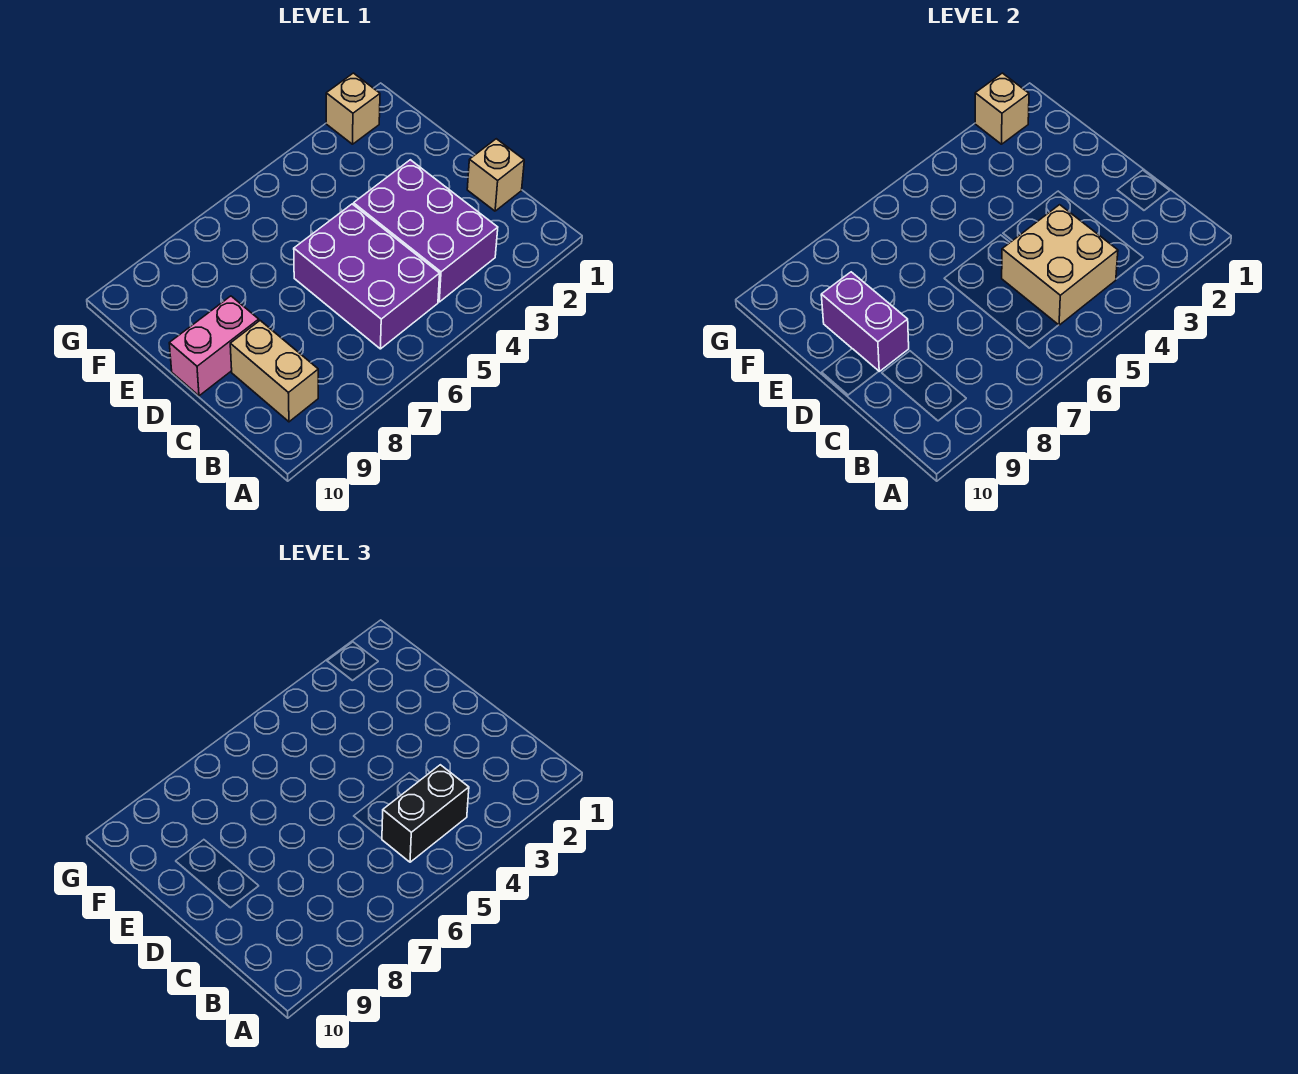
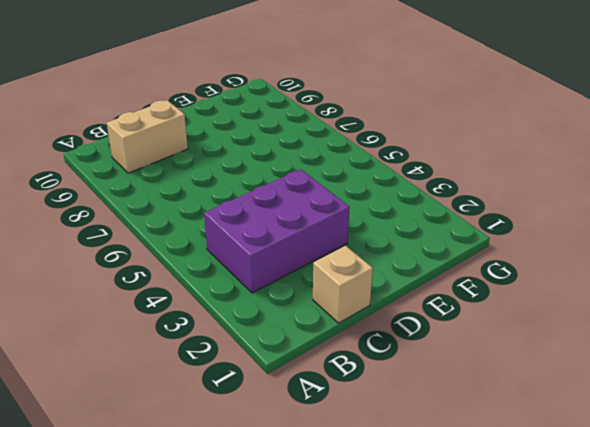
none -> purple brick B5:D6 level 1
none -> pink brick D9:D10 level 1

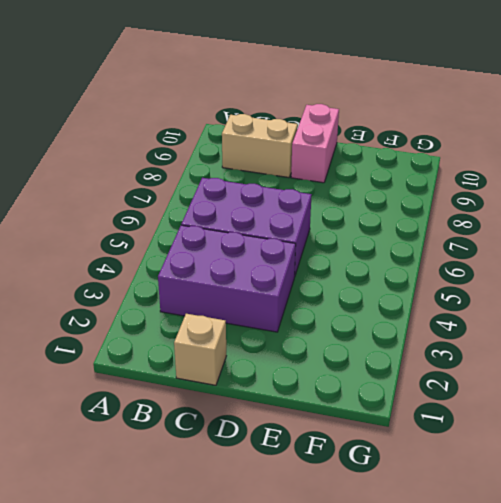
none -> tan brick G2 level 1
none -> tan brick B4:C5 level 2

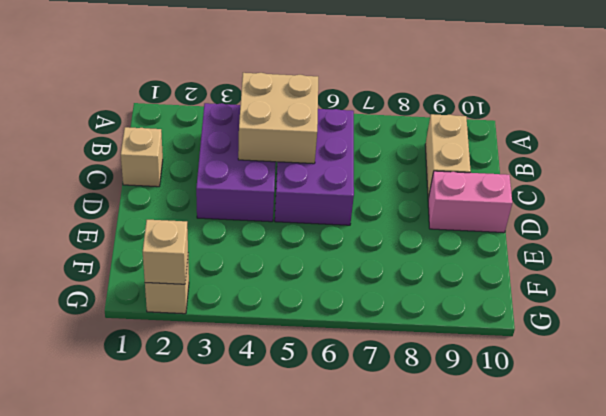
none -> purple brick D9:E9 level 2
none -> black brick B4:B5 level 3

